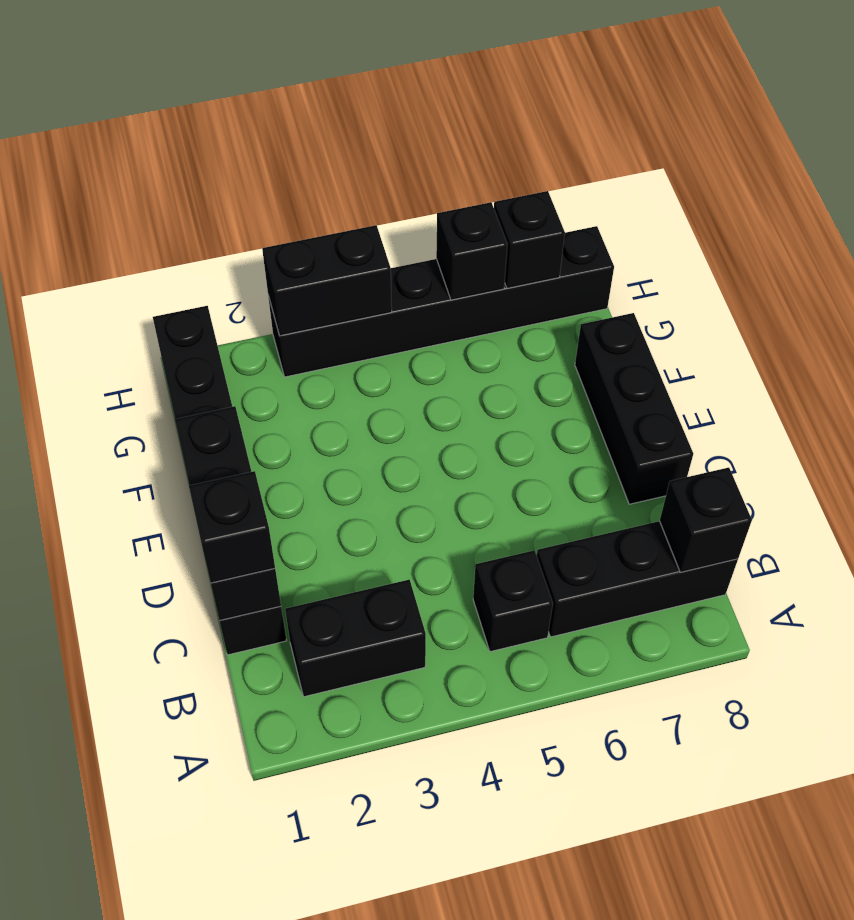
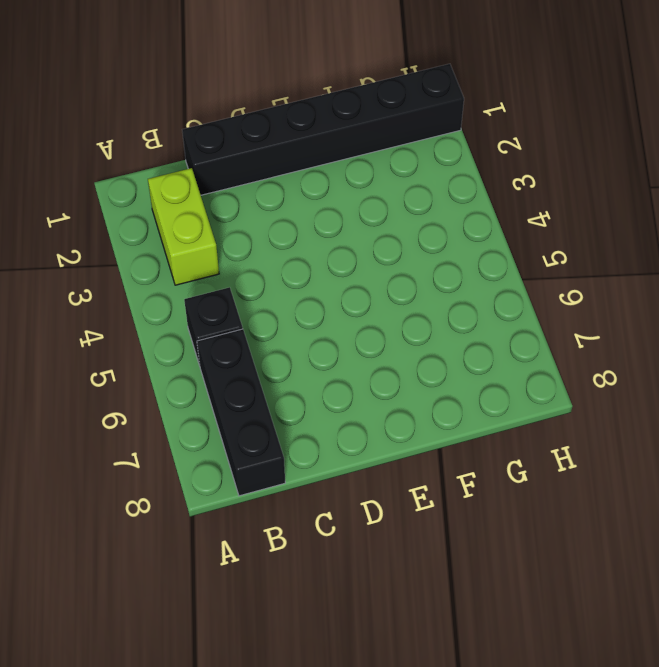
lime brick B2:B3 level 1 -> black brick B2:B3 level 1
none -> black brick D8:F8 level 1
none -> black brick H3:H8 level 1
none -> black brick B8 level 2

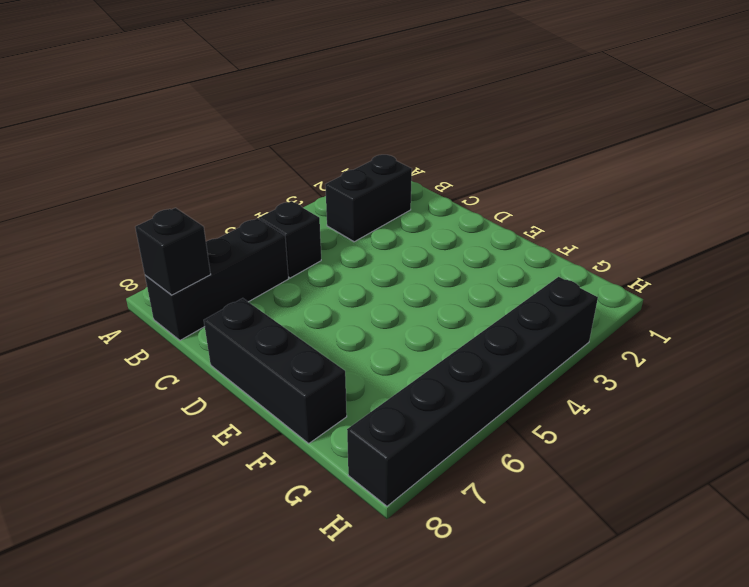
none -> black brick C1:H1 level 1
none -> black brick C1:E1 level 2
none -> black brick H3:H4 level 2

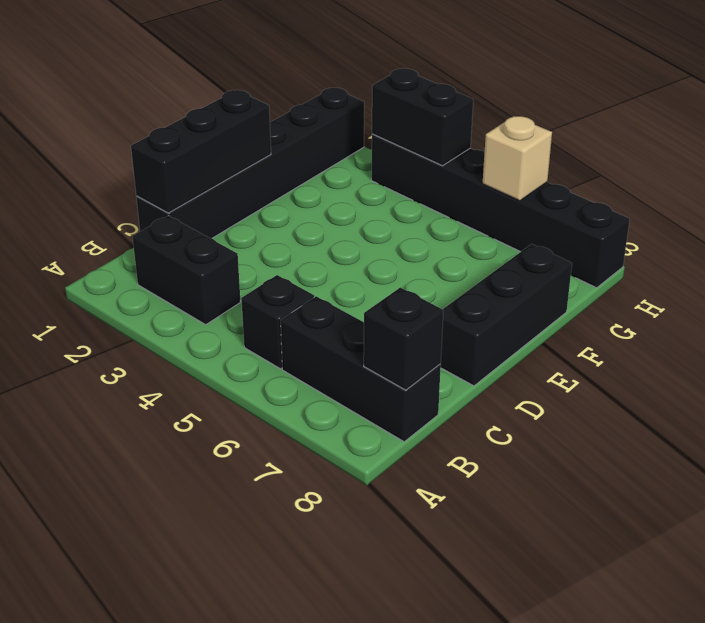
tan brick H6 level 2 -> black brick H6 level 2
none -> black brick H7 level 2
none -> black brick C1 level 3

